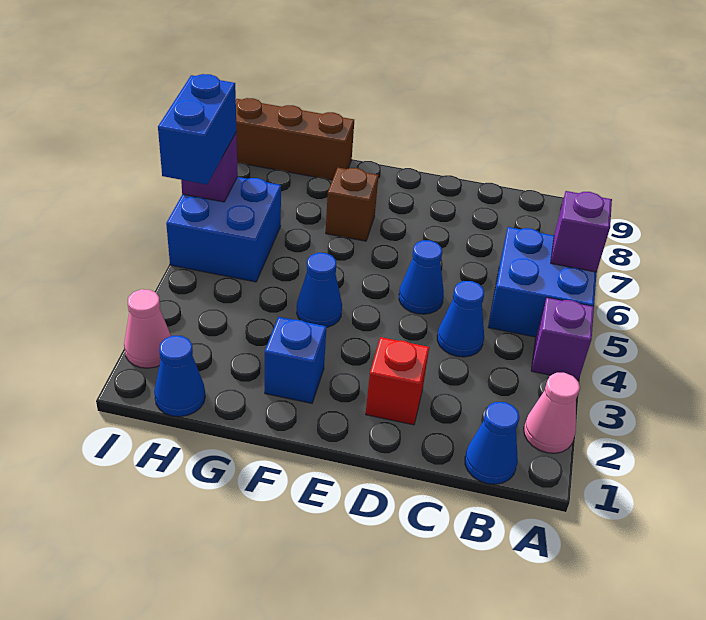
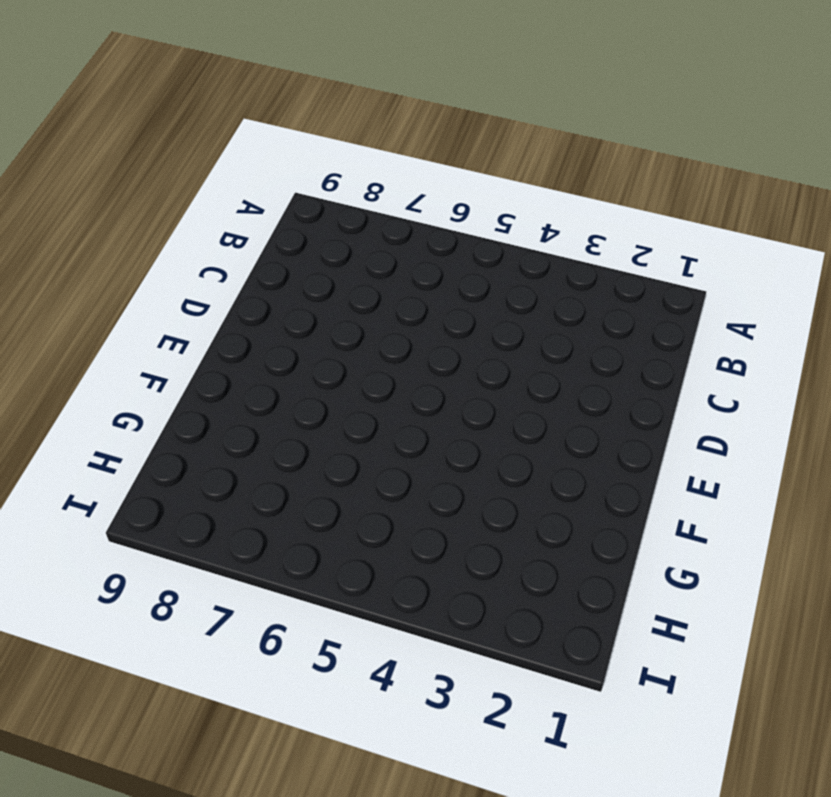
none -> pink cone A2 level 1
none -> purple brick A4 level 1
none -> blue brick A5:B6 level 1

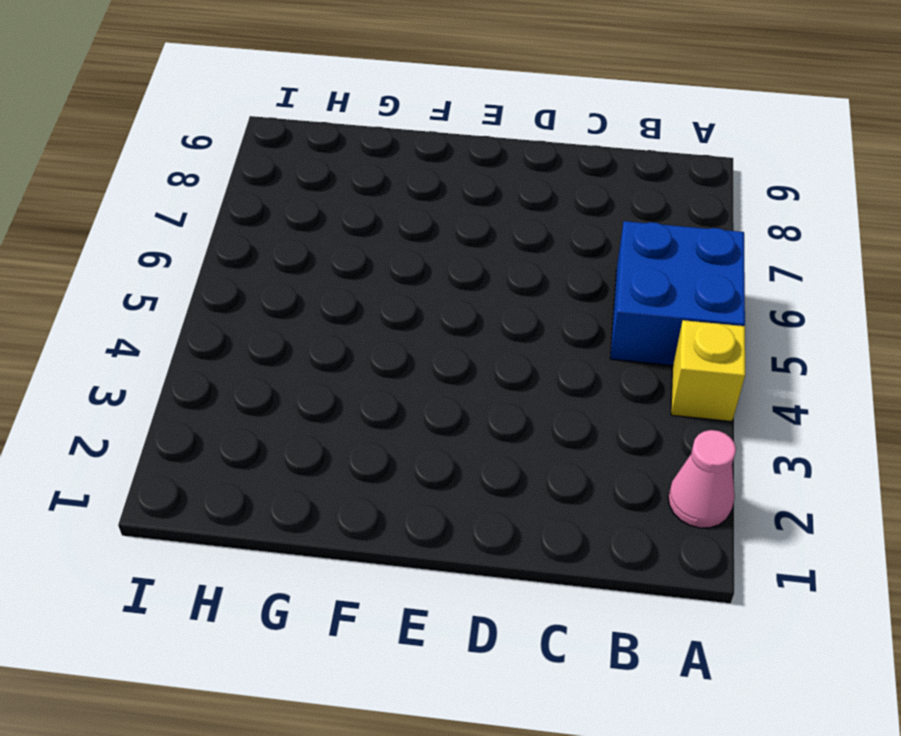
yellow brick A4 level 1 -> purple brick A4 level 1
none -> blue cone B1 level 1
none -> blue cone C4 level 1
none -> red brick D2 level 1

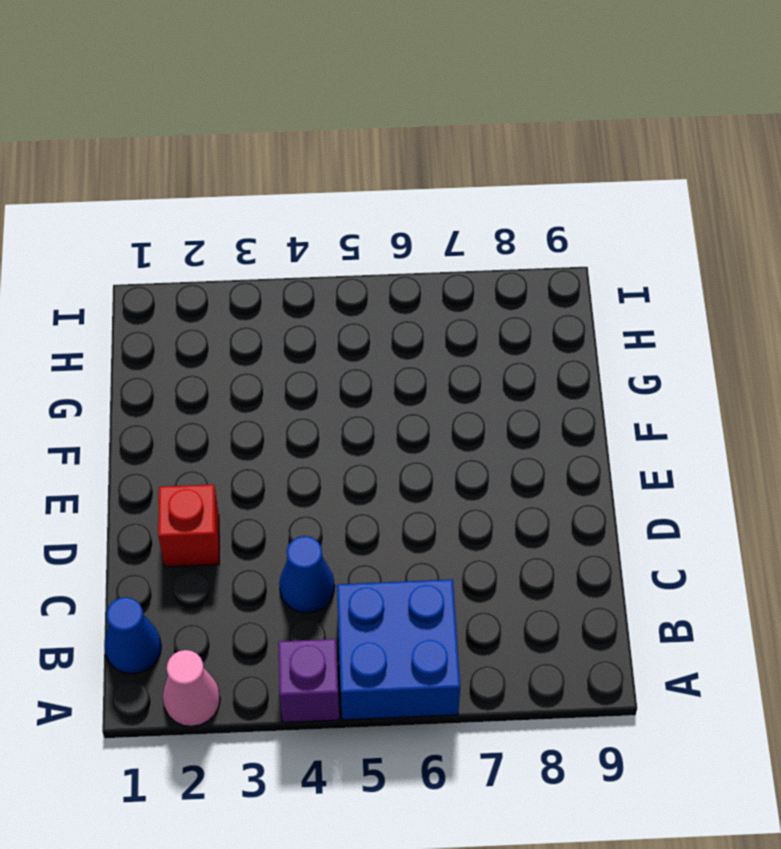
none -> blue cone D5 level 1
none -> blue brick F2 level 1
none -> blue cone F4 level 1

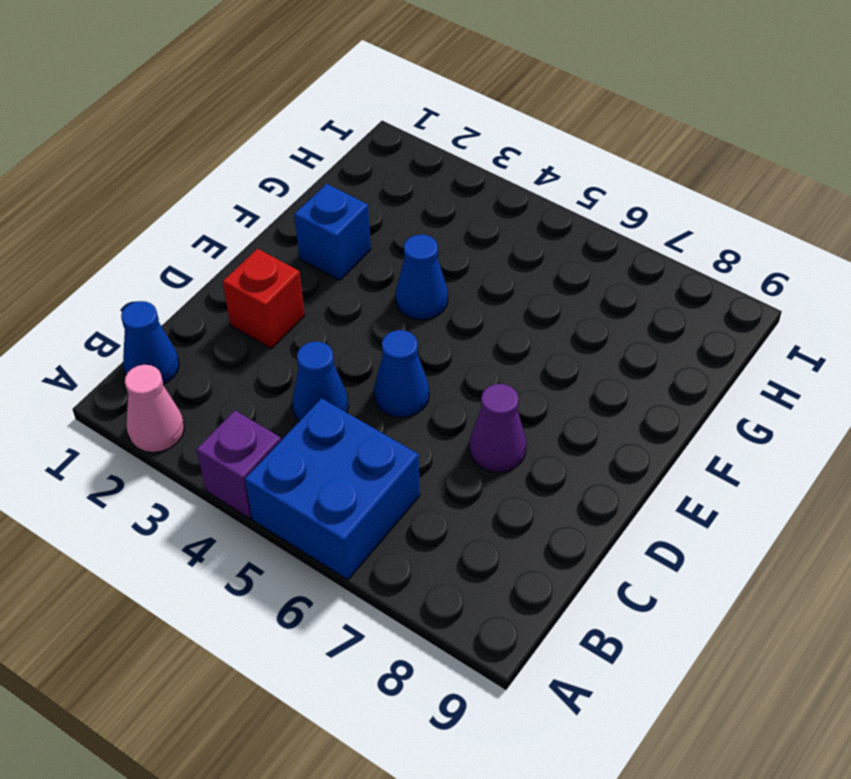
purple cone D7 level 1 -> none
none -> brown brick F7 level 1
none -> brown brick G9:I9 level 1
none -> blue cone H1 level 1

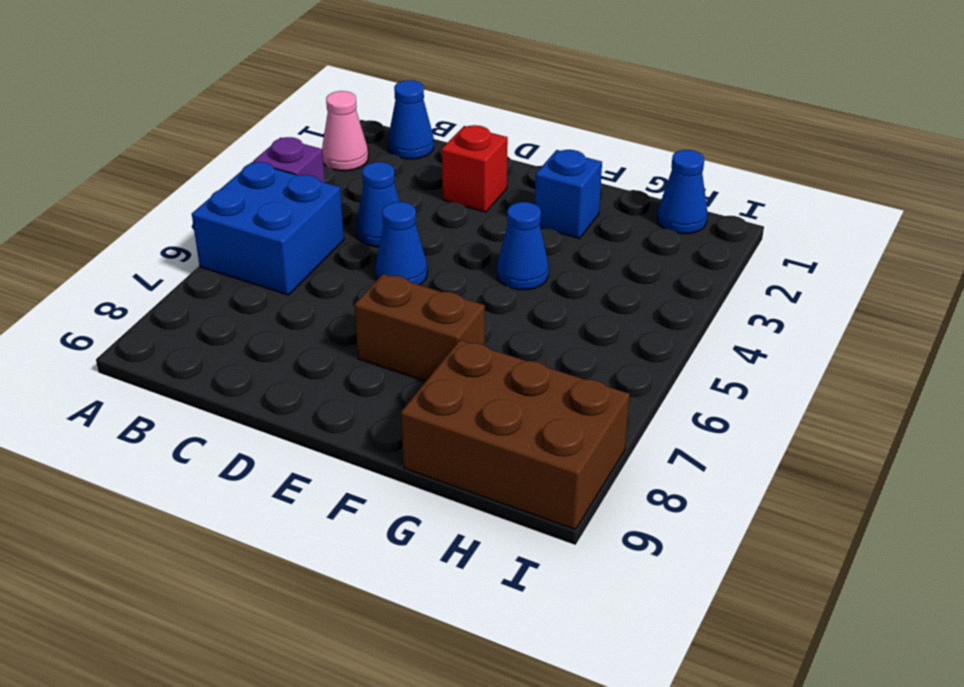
brown brick E7:F7 level 1 -> brown brick F7 level 1
brown brick G8:I9 level 1 -> brown brick G9:I9 level 1
none -> blue brick H5:I6 level 1
none -> pink cone I2 level 1
none -> purple brick A6 level 2

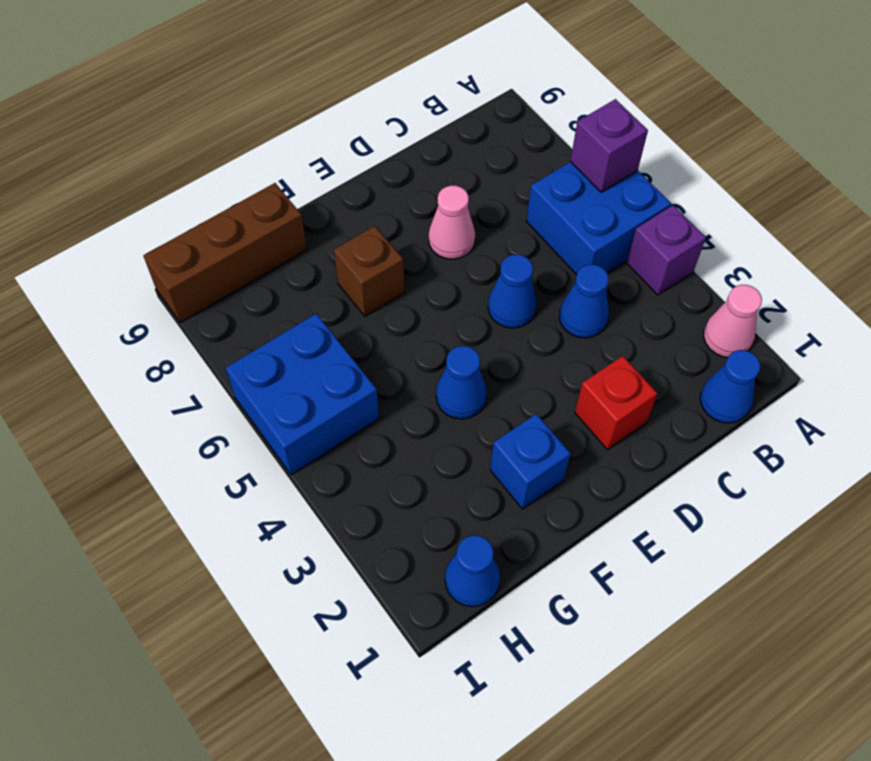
pink cone D7 level 1 -> pink cone I2 level 1
none -> purple brick I6 level 2
none -> blue brick I5:I6 level 3

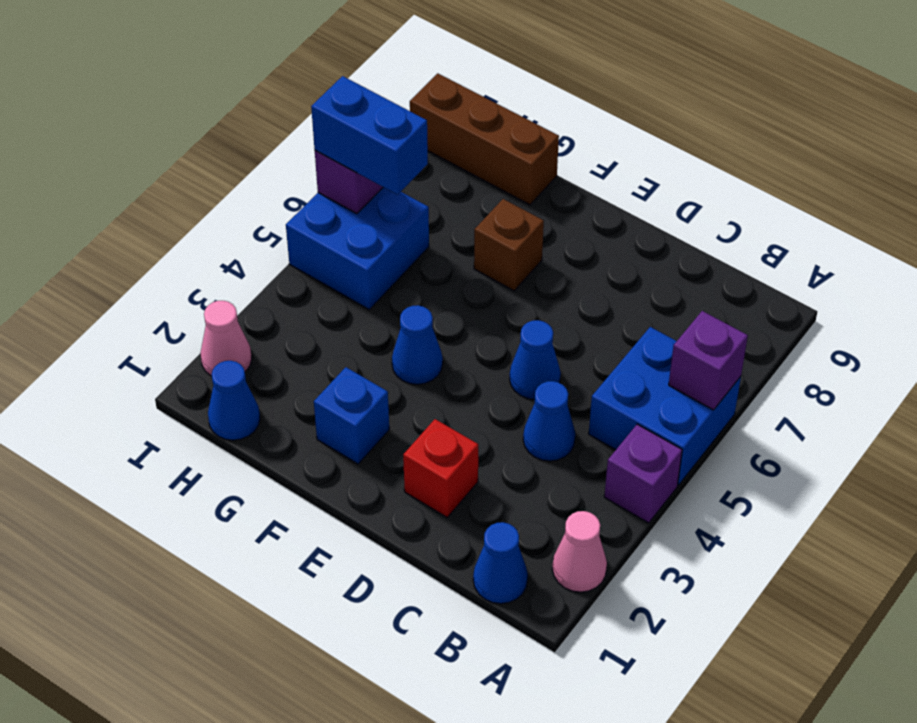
blue brick H6:I6 level 3 -> blue brick I5:I6 level 3

